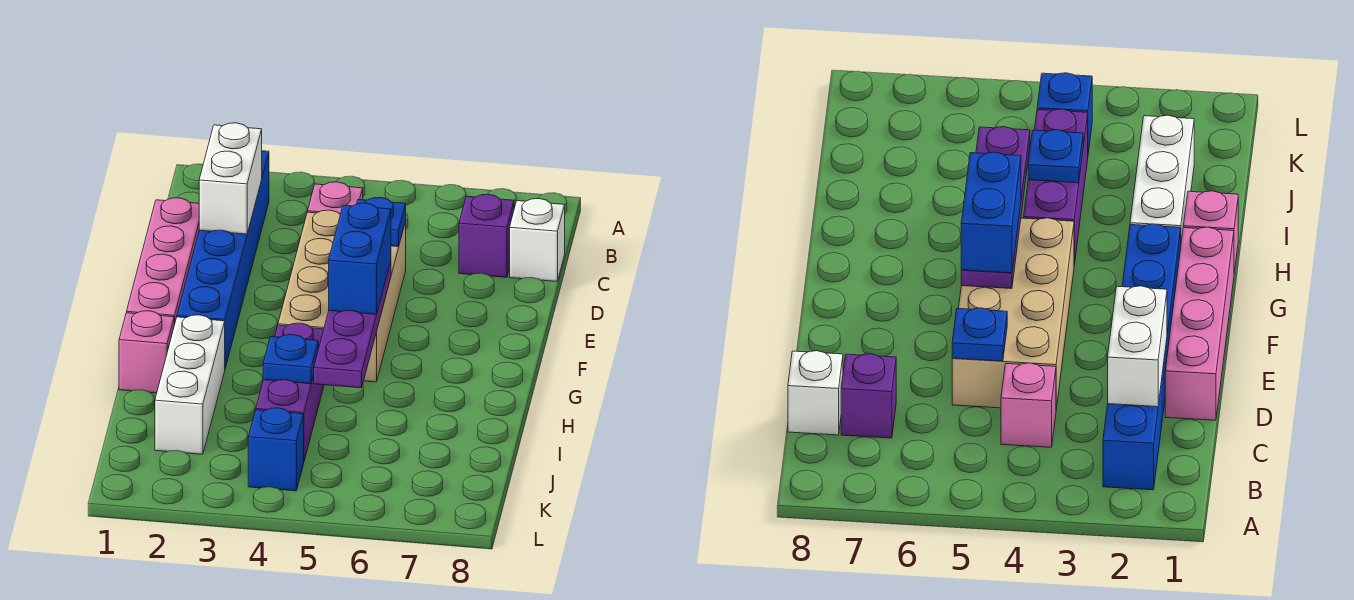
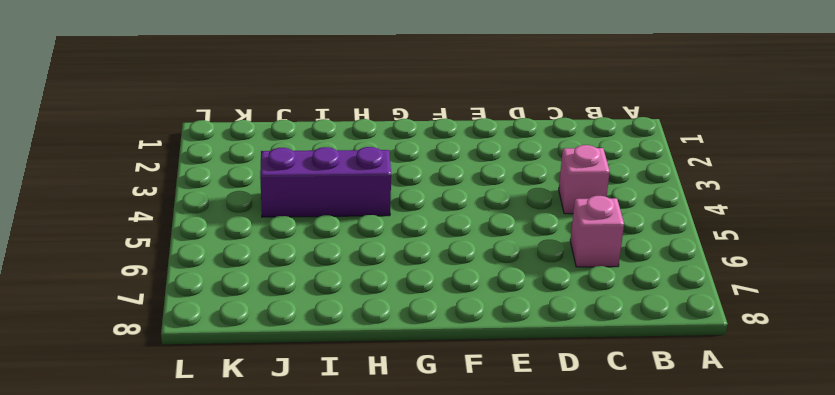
pink brick C6 level 1 -> pink brick H1 level 1
none -> blue brick B2:G2 level 1
none -> purple brick C7 level 1
none -> white brick C8 level 1

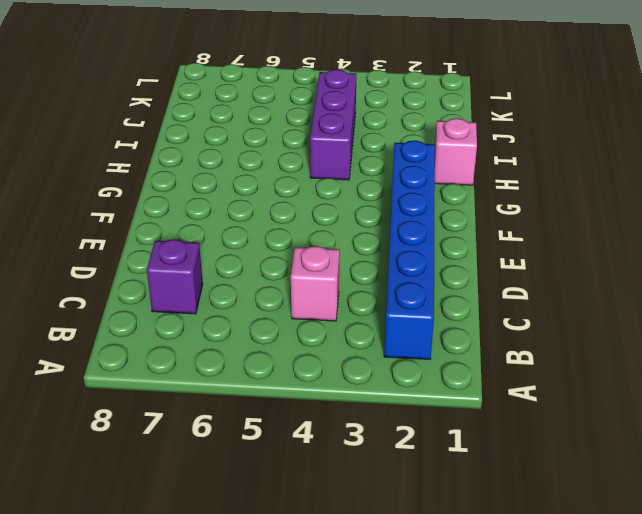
none -> white brick C8 level 1
none -> pink brick D1:G1 level 1
none -> tan brick D4:G5 level 1

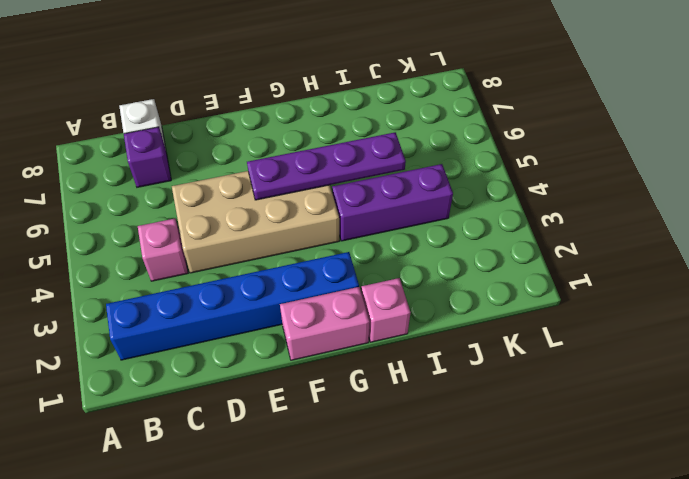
pink brick F1:G1 level 1 -> pink brick D1:G1 level 1
none -> white brick H2:J2 level 1
none -> blue brick K4 level 1
none -> white brick C2:D2 level 2

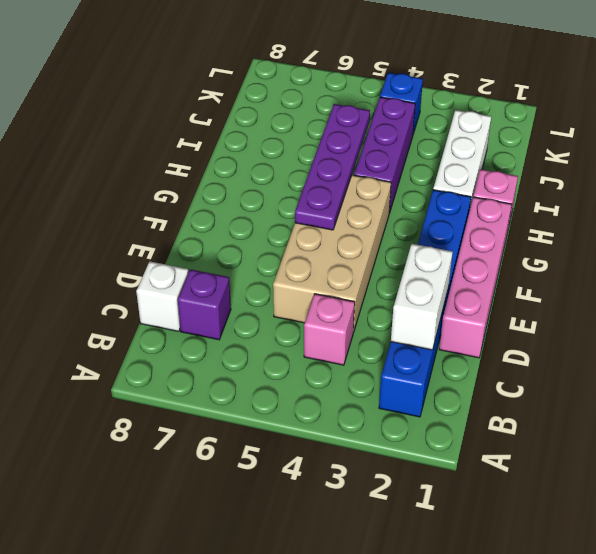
none -> blue plate D5 level 2
none -> blue plate I4 level 2
none -> blue brick F5:G5 level 3

